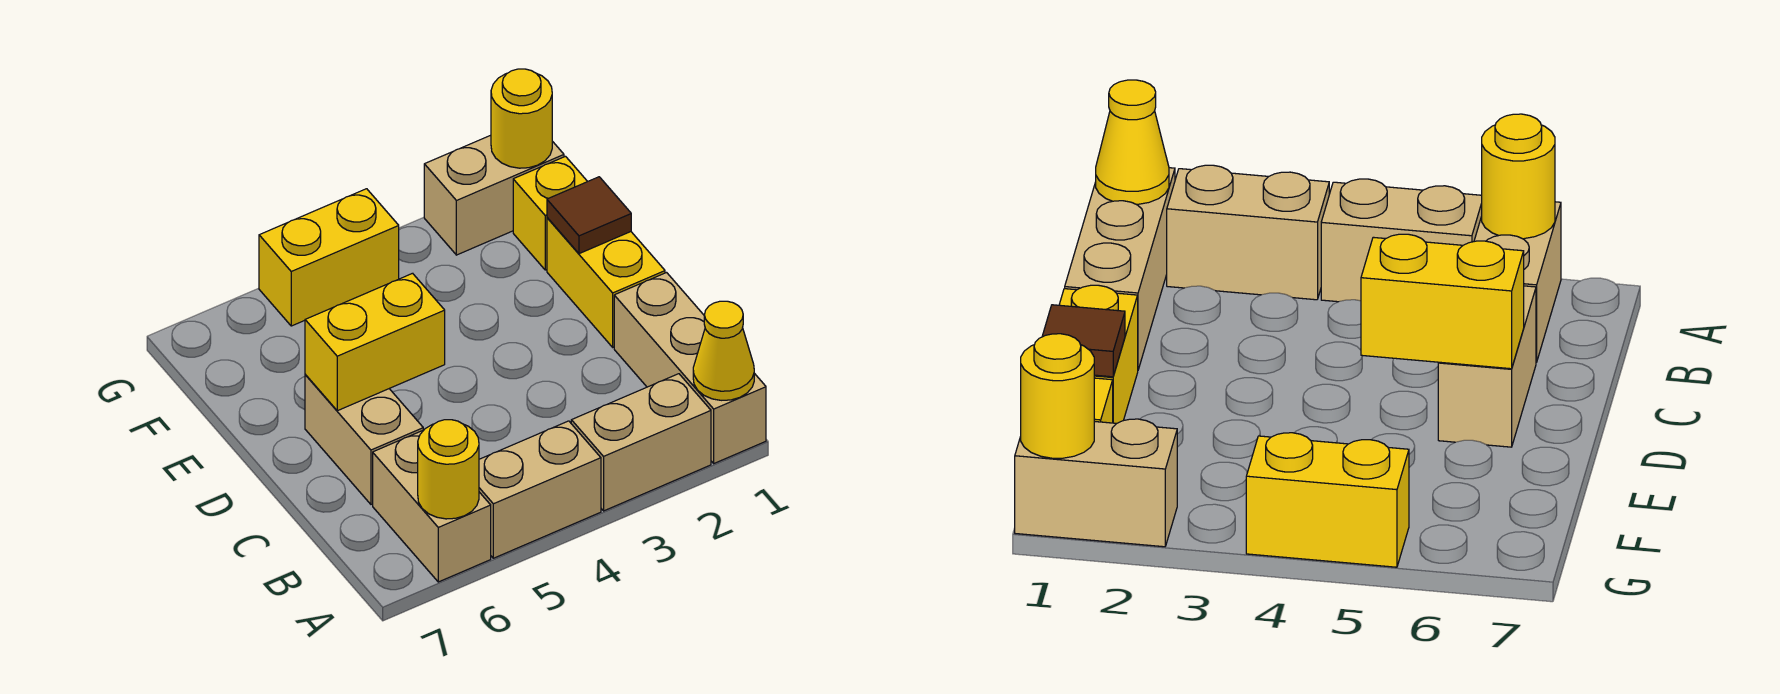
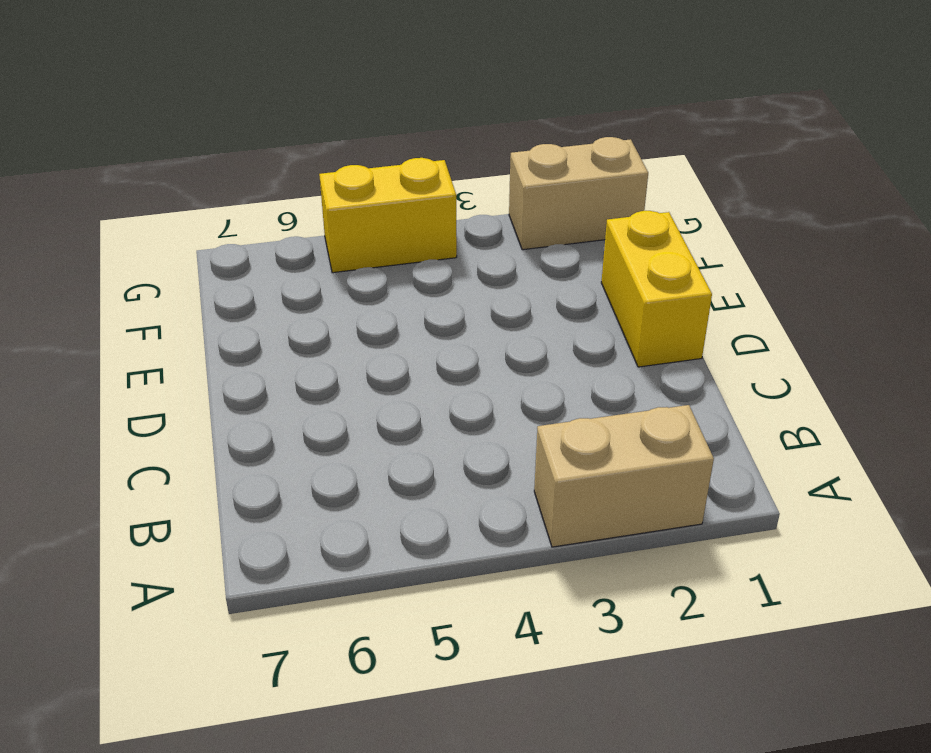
none -> tan brick A1:C1 level 1
none -> tan brick A4:A5 level 1
none -> tan brick A6:B6 level 1

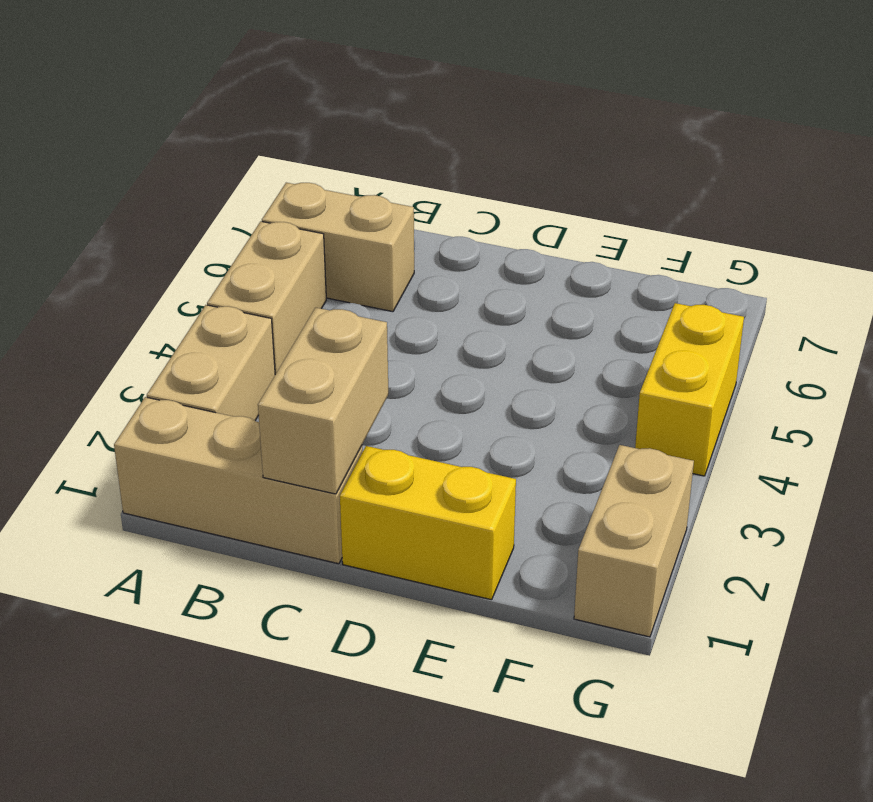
tan brick C1:C2 level 2 -> tan brick C6:D6 level 1
none -> yellow brick F1 level 1
none -> yellow cone A1 level 2
none -> yellow round brick A6 level 2

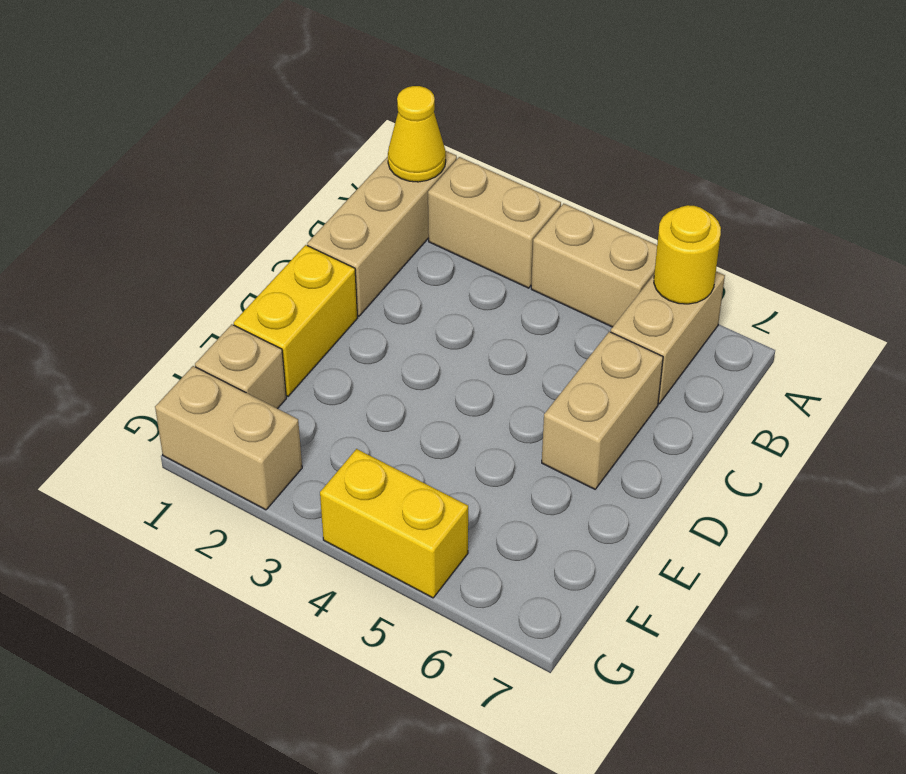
tan brick F1 level 1 -> yellow brick F1 level 1
none -> yellow brick D5:D6 level 2
none -> brown tile E1 level 2
none -> yellow round brick G1 level 2

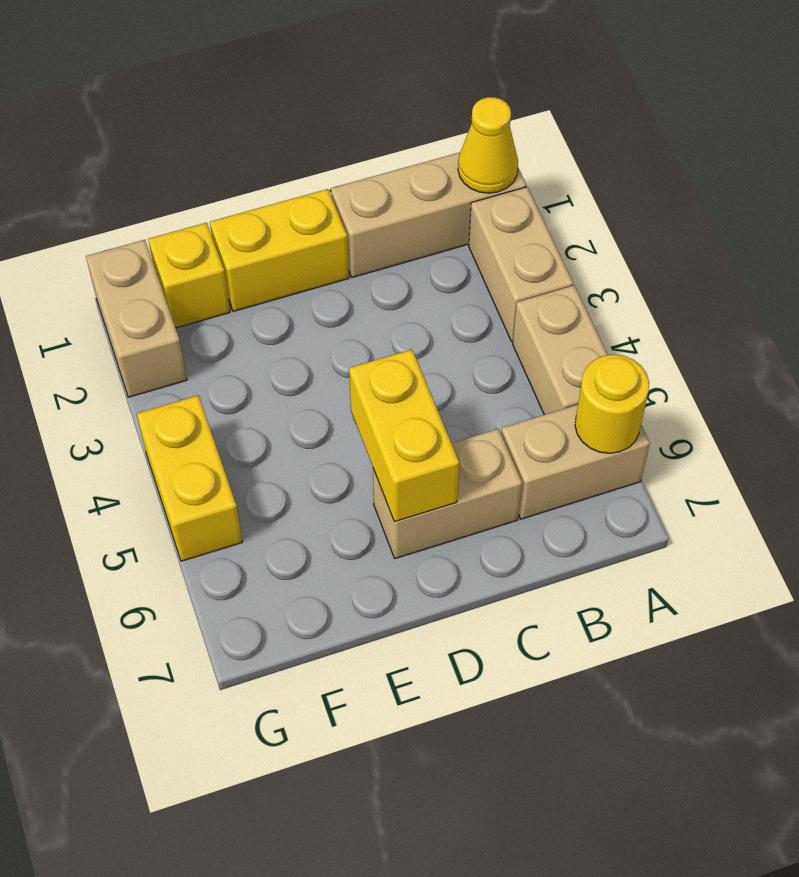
none -> brown tile E1 level 2
none -> yellow round brick G1 level 2

